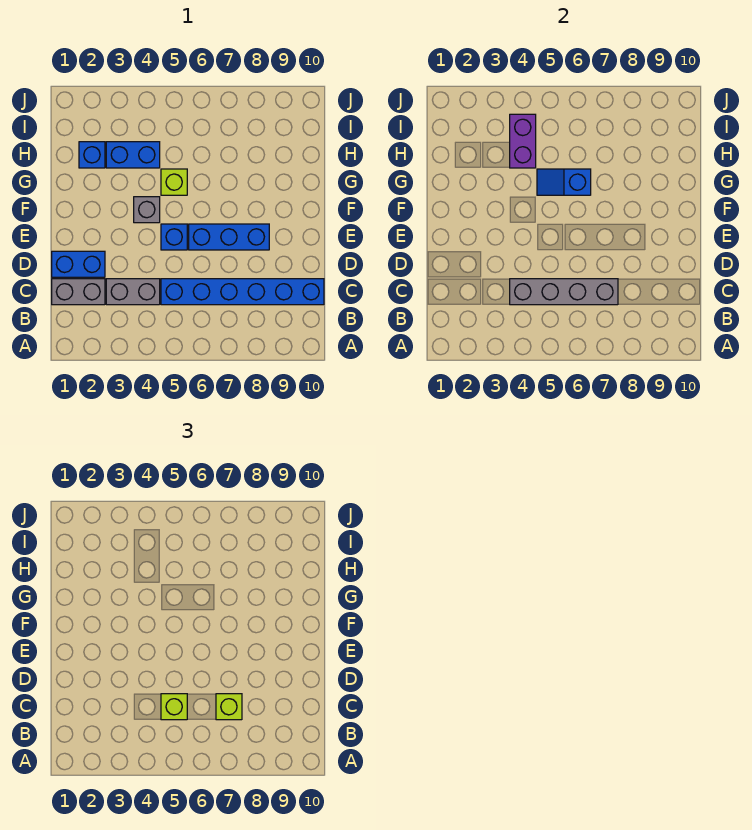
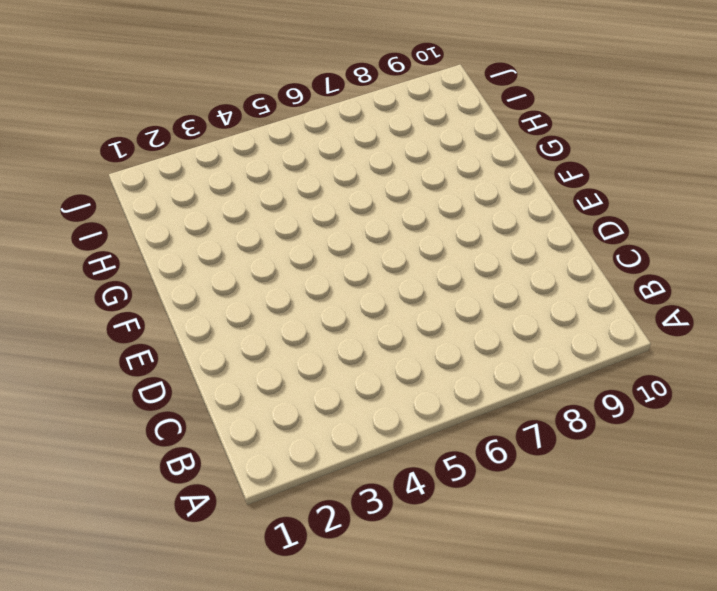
none -> grey brick C1:C2 level 1
none -> grey brick C3:C4 level 1
none -> blue brick C5:C10 level 1

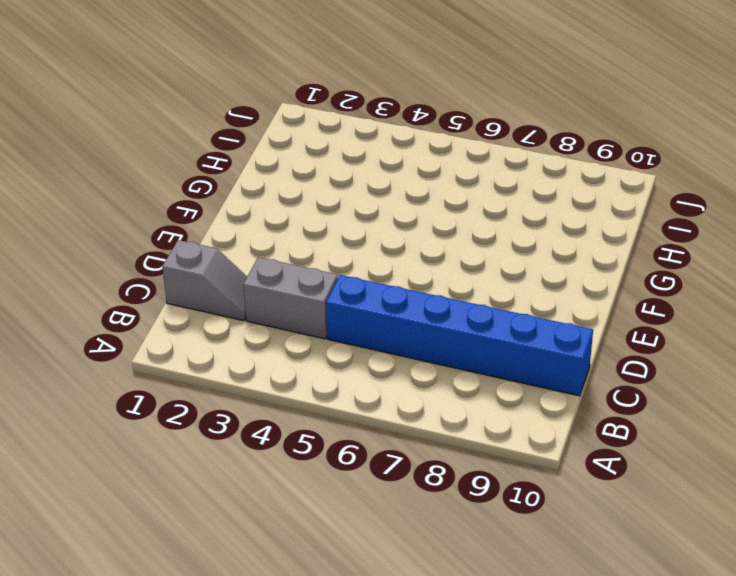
grey slope C1:C2 level 1 top 1 -> grey brick C1:C2 level 1
none -> blue brick D1:D2 level 1
none -> blue brick E5 level 1
none -> blue brick E6:E8 level 1

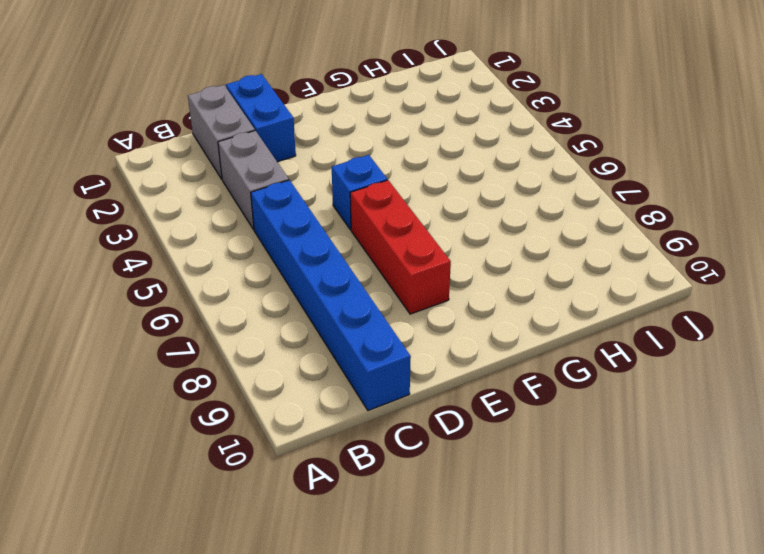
red brick E6:E8 level 1 -> blue brick E6:E8 level 1
none -> grey brick F4 level 1
none -> lime brick G5 level 1
none -> blue brick H2 level 1

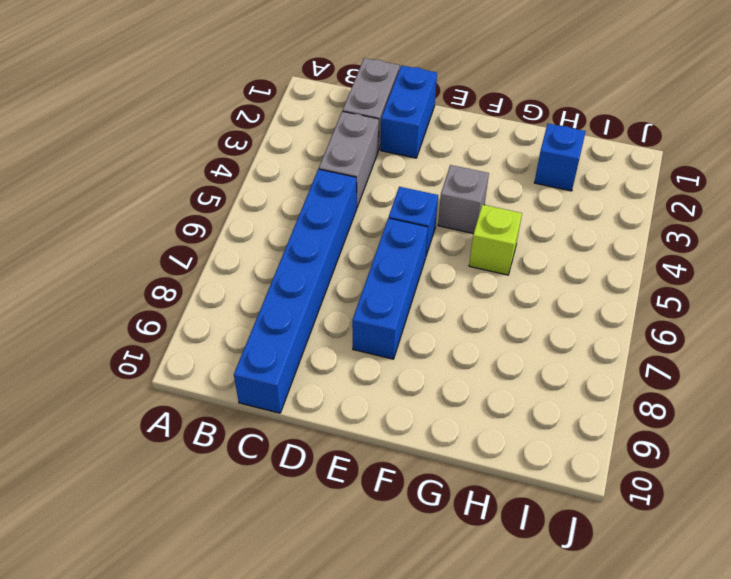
none -> blue brick H3:H4 level 1
none -> grey brick C4:C7 level 2
none -> blue slope G5:G6 level 2 top 6

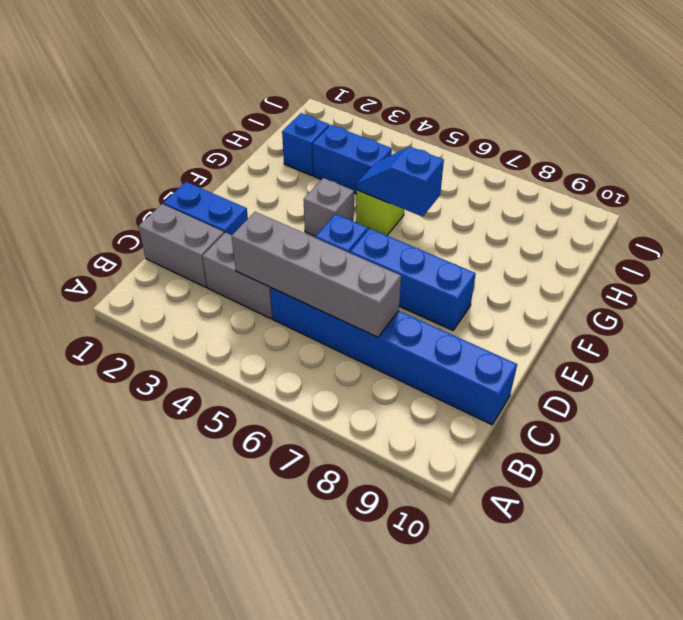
none -> purple brick H4:I4 level 2
none -> lime brick C5 level 3
none -> lime brick C7 level 3

